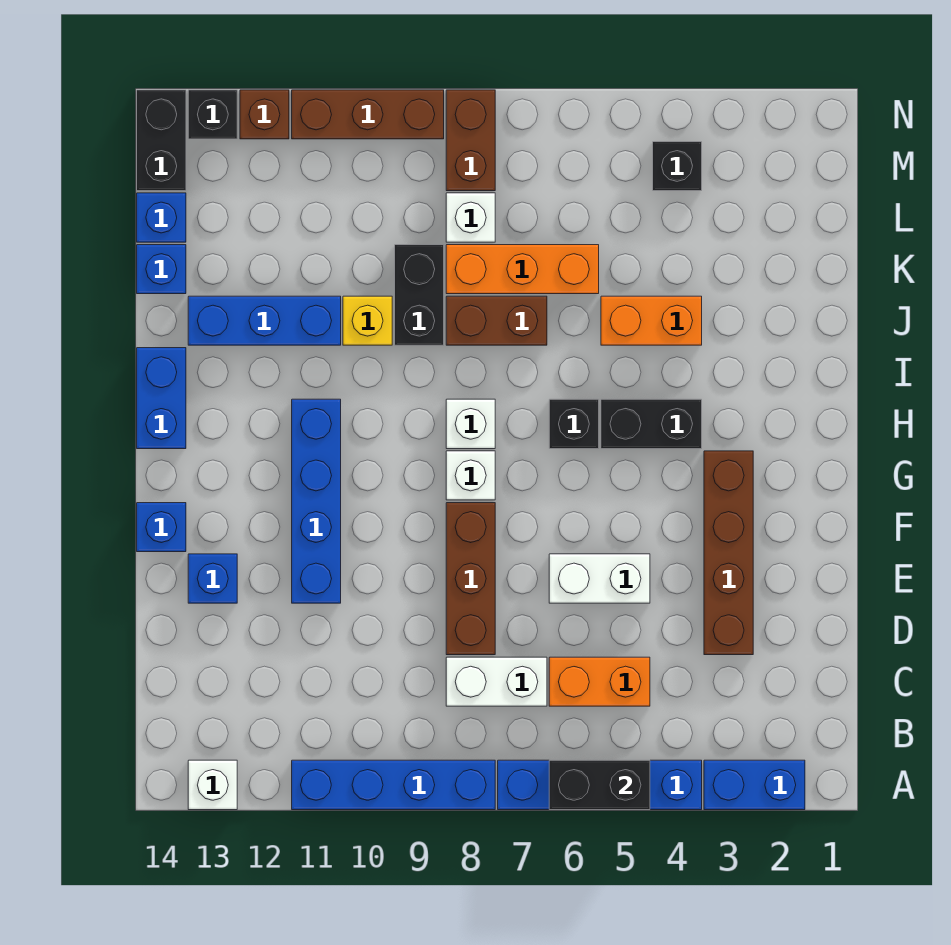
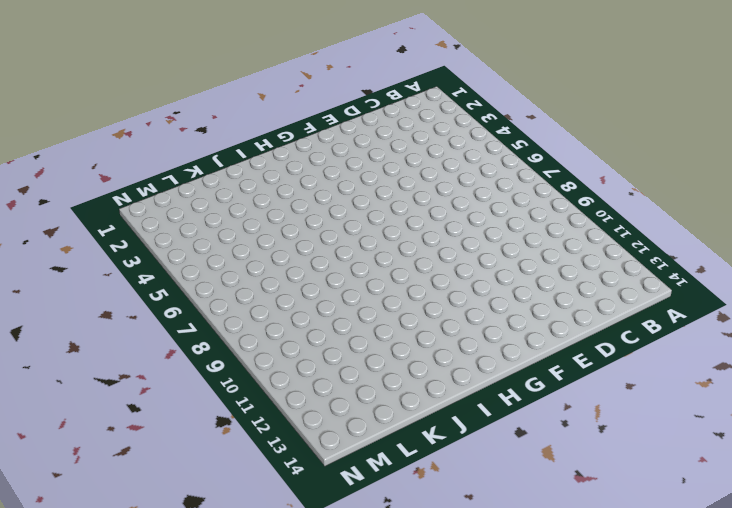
none -> blue brick A2:A3 level 1
none -> blue brick A4:A7 level 1
none -> blue brick A8:A11 level 1
none -> white brick A13 level 1

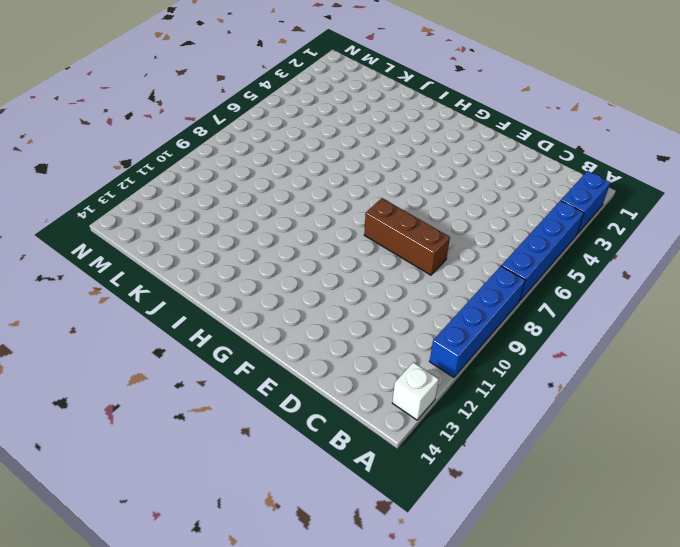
none -> orange brick C5:C6 level 1
none -> white brick C7:C8 level 1
none -> brown brick D3:G3 level 1
none -> white brick E5:E6 level 1

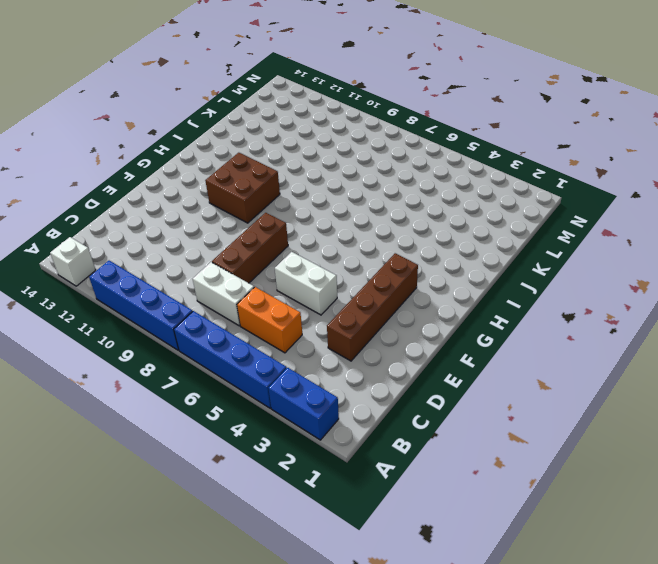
brown brick G10:H11 level 1 -> blue brick E11:H11 level 1
none -> blue brick E13 level 1
none -> blue brick F14 level 1
none -> white brick G8 level 1
none -> black brick H4:H5 level 1

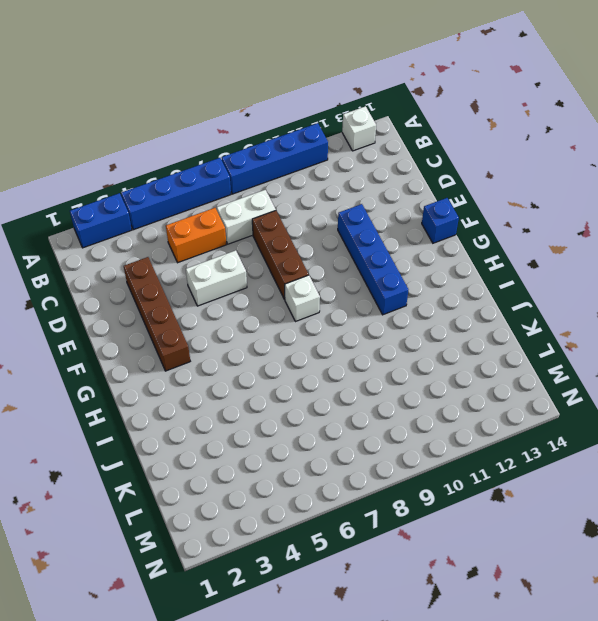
none -> blue brick E13 level 1
none -> black brick H4:H5 level 1
none -> black brick H6 level 1
none -> white brick H8 level 1

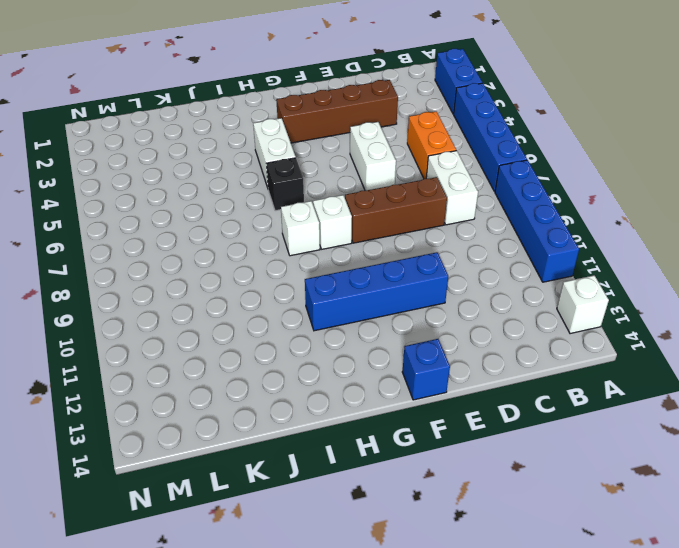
white brick H4:H5 level 1 -> black brick H4:H5 level 1
none -> blue brick E13 level 1
none -> blue brick H14:I14 level 1
none -> orange brick J4:J5 level 1
none -> brown brick J7:J8 level 1

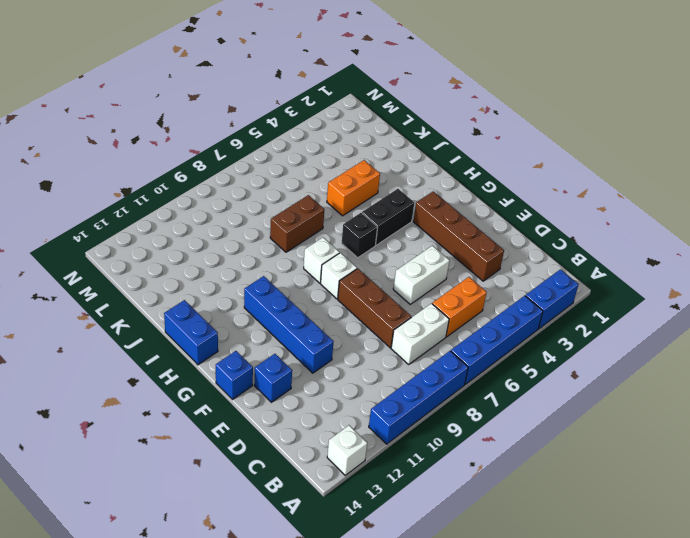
none -> black brick J9:K9 level 1
none -> yellow brick J10 level 1
none -> blue brick J11:J13 level 1
none -> orange brick K6:K8 level 1

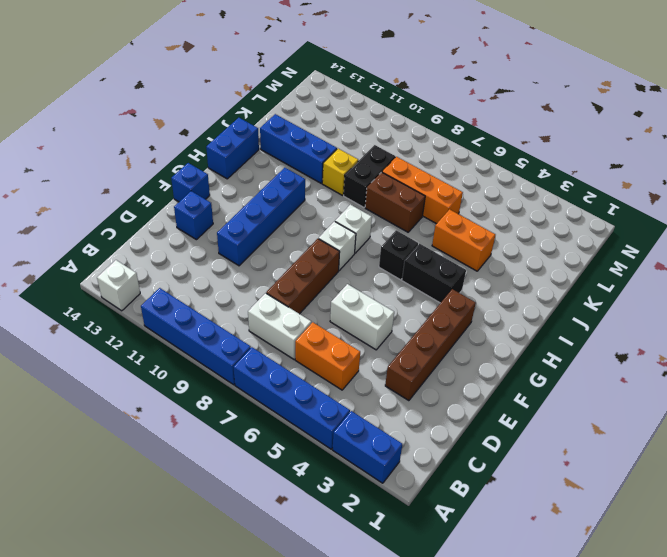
none -> blue brick K14 level 1
none -> white brick L8 level 1
none -> blue brick L14 level 1
none -> black brick M4 level 1

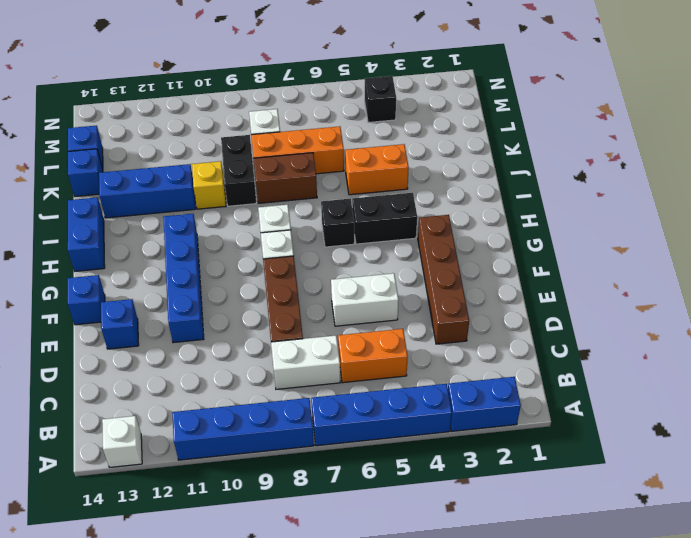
none -> brown brick M8:N8 level 1
none -> black brick M14:N14 level 1
none -> brown brick N9:N11 level 1
none -> brown brick N12 level 1

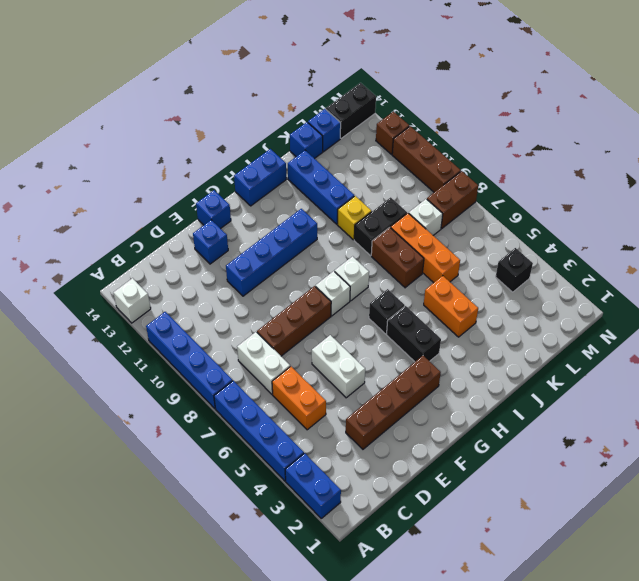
none -> black brick N13 level 1
none -> black brick A5:A6 level 2

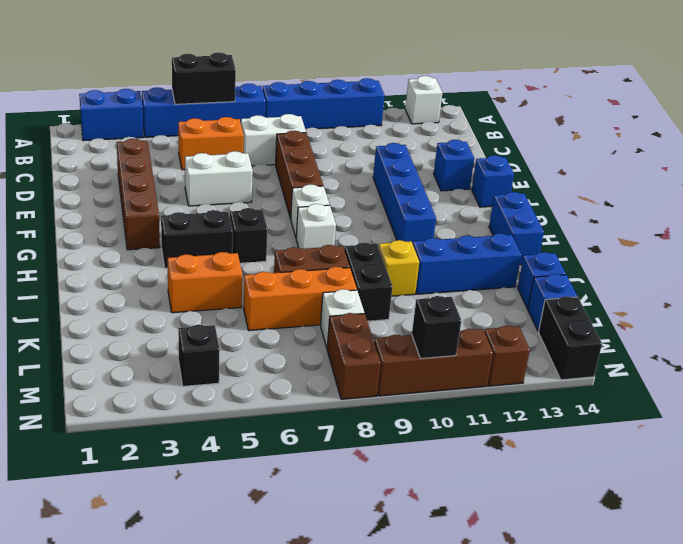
black brick N10 level 2 -> black brick N13 level 1

